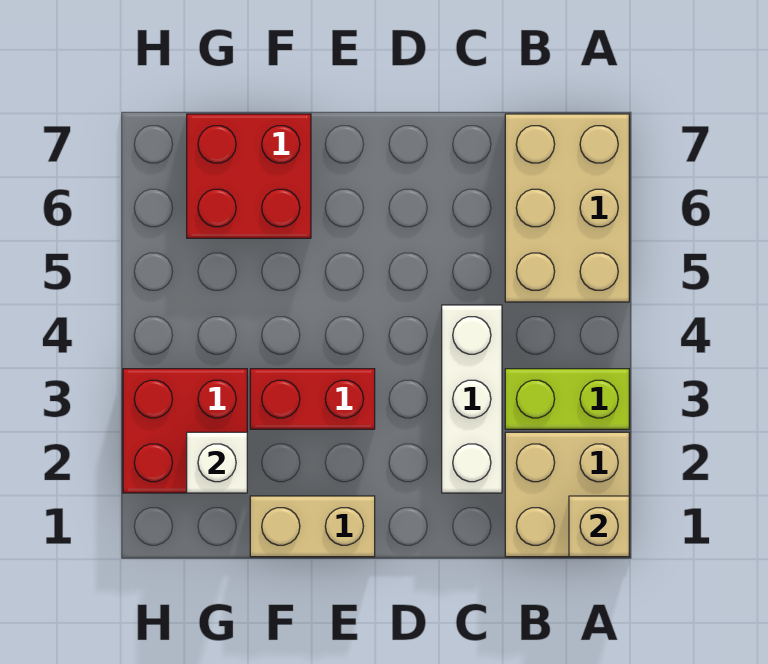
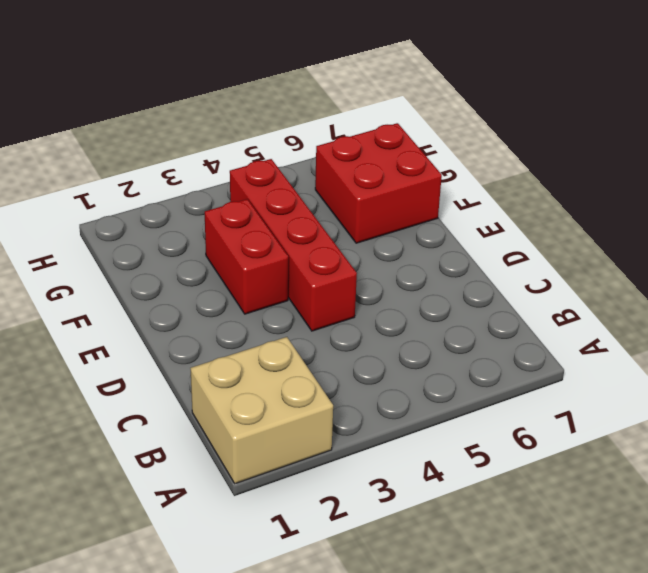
red brick D4:G4 level 1 -> none
none -> lime brick A3:B3 level 1
none -> tan brick A5:B7 level 1

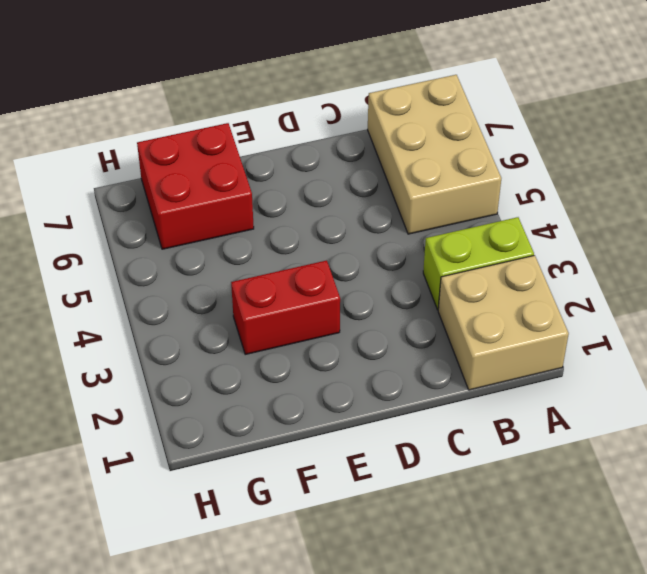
none -> white brick C2:C4 level 1
none -> tan brick E1:F1 level 1

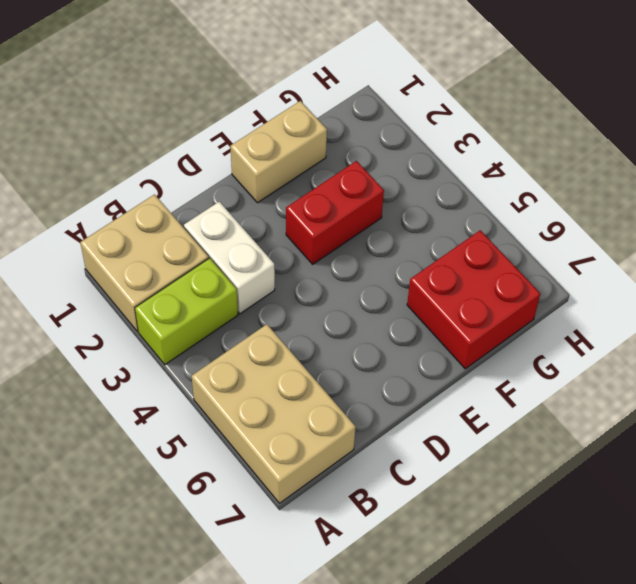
white brick C2:C3 level 1 -> white brick C2:C4 level 1
none -> red brick G2:H3 level 1
none -> tan brick A1 level 2

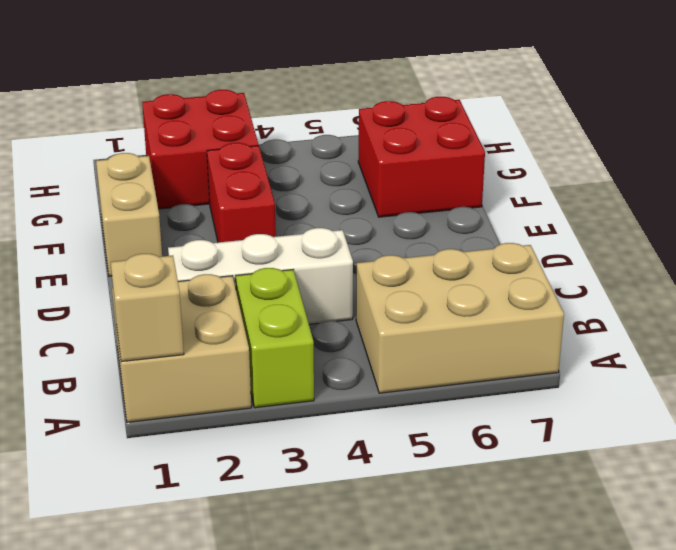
none -> white brick G2 level 2

